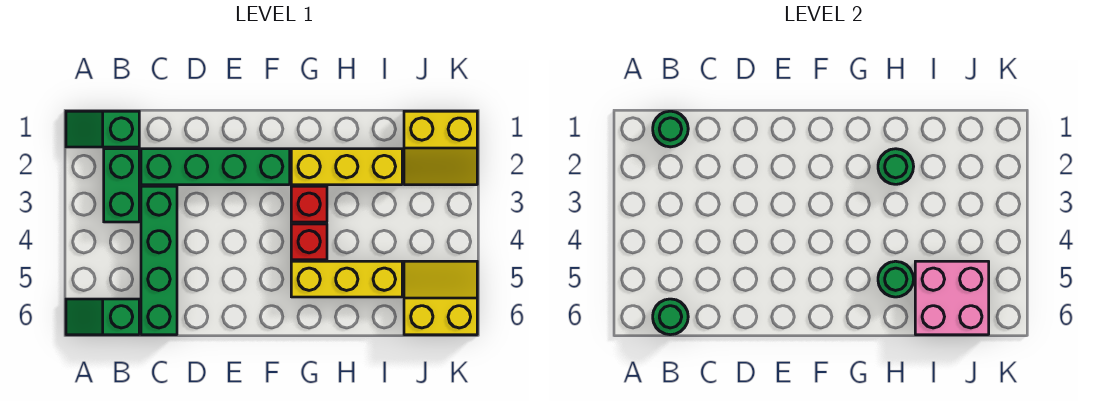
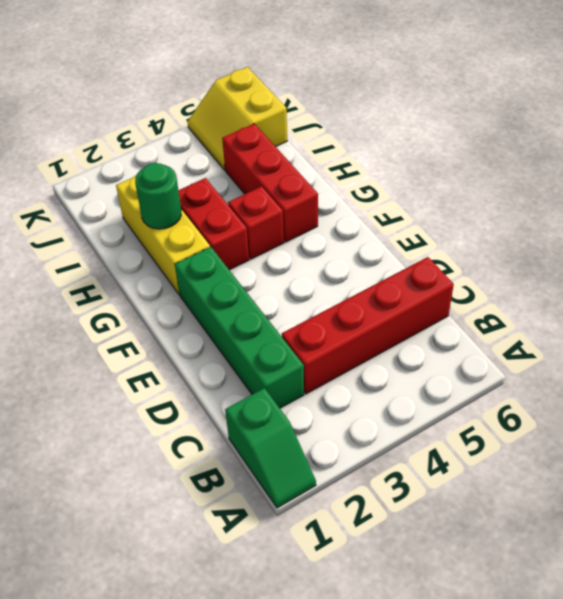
red brick C3:C6 level 1 -> green brick C3:C6 level 1
red brick G3:H3 level 1 -> red brick G3 level 1
red brick G5:I5 level 1 -> yellow brick G5:I5 level 1
none -> green slope A6:B6 level 1 top B
none -> green brick B2:B3 level 1
none -> yellow slope J1:K2 level 1 top 1

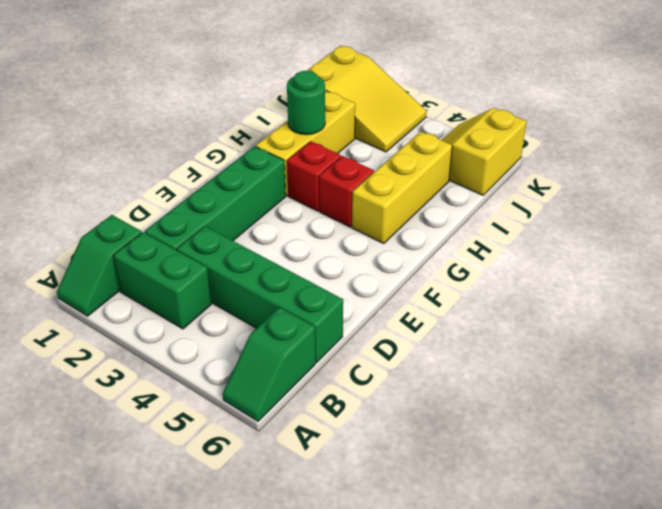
yellow slope J1:K3 level 1 top 1 -> yellow slope J1:K2 level 1 top 1
none -> green round brick B1 level 2
none -> green round brick B6 level 2
none -> green round brick H5 level 2

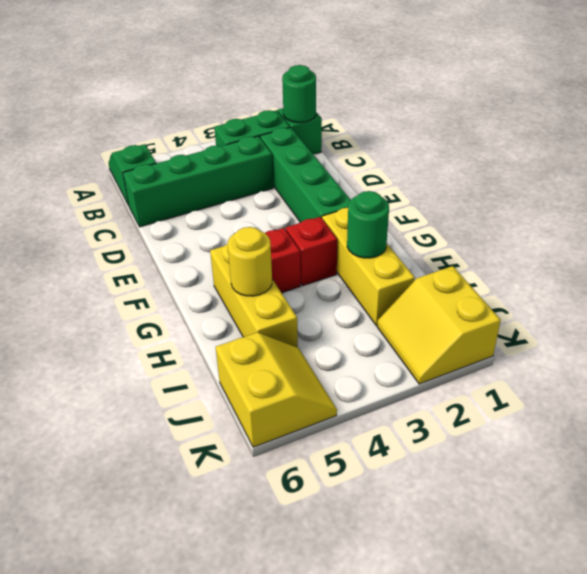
yellow round brick H5 level 2 -> green round brick H5 level 2
none -> green round brick B6 level 2
none -> pink brick I5:J6 level 2

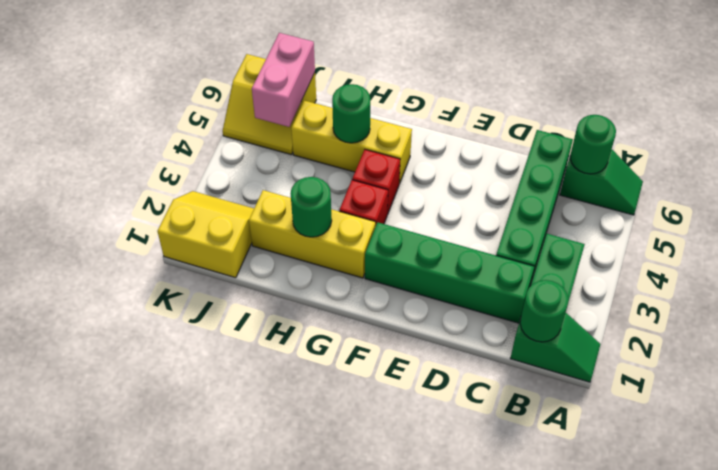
pink brick J5:J6 level 2 -> pink brick I5:J6 level 2

